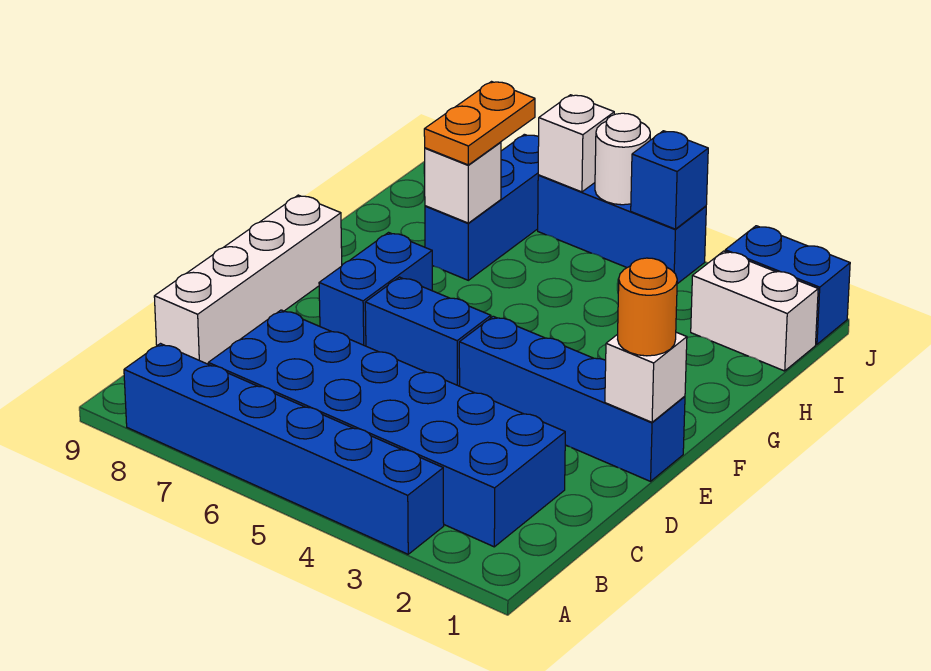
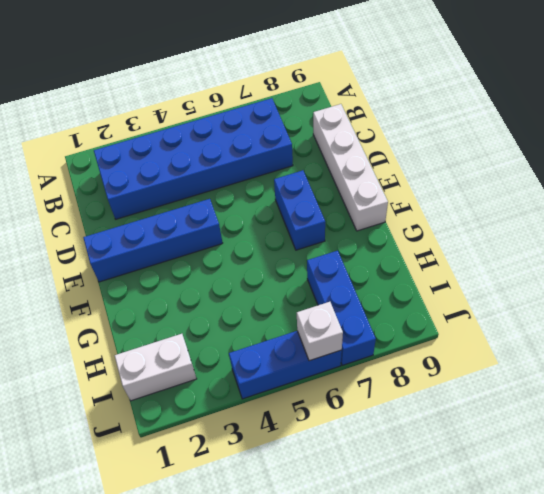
none -> blue brick A3:A8 level 1
none -> blue brick E5:E6 level 1
none -> blue brick J1:J2 level 1

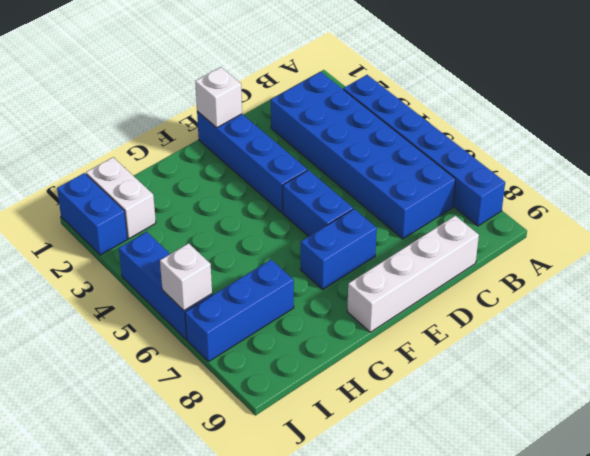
none -> white brick H7 level 2
none -> blue brick J4 level 2
none -> white round brick J5 level 2

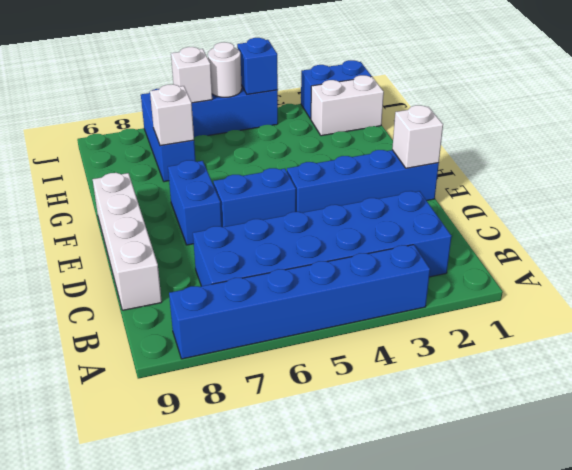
none -> orange round brick E1 level 3
none -> orange plate H7:I7 level 3

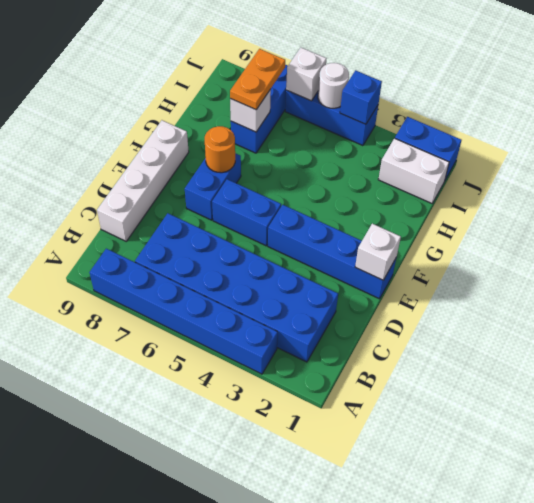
orange round brick F7 level 2 -> orange round brick E1 level 3

